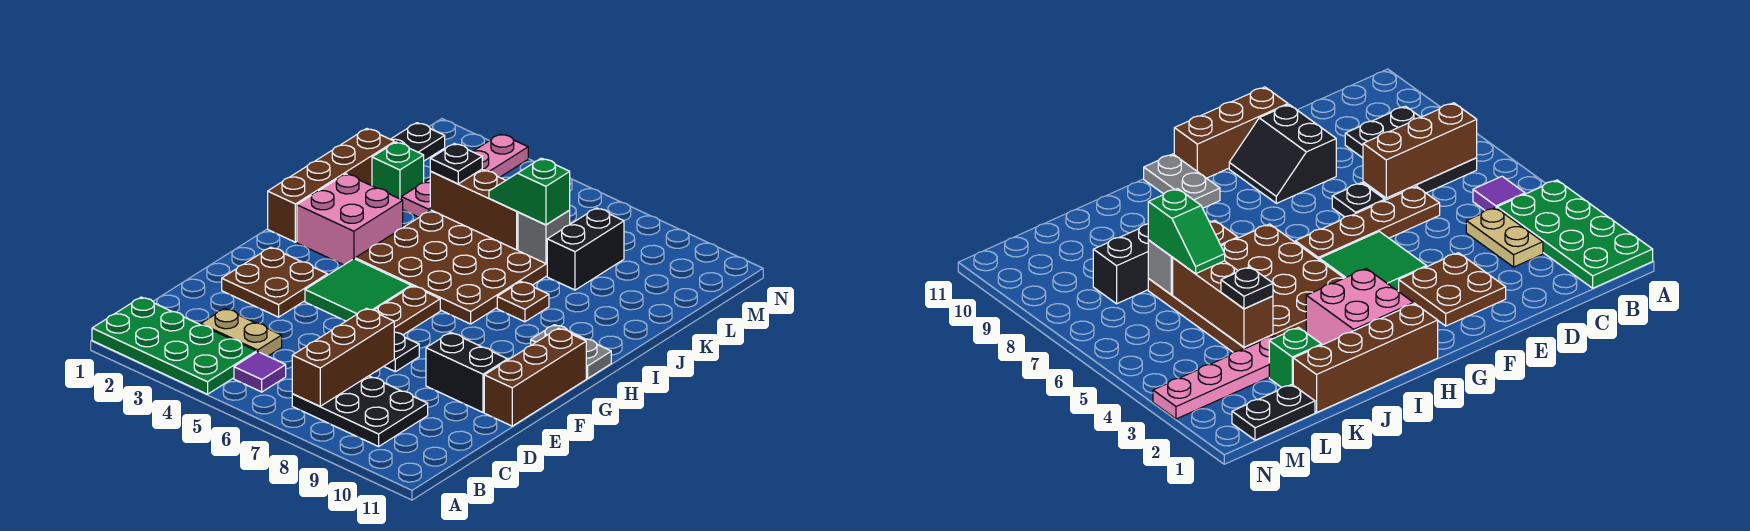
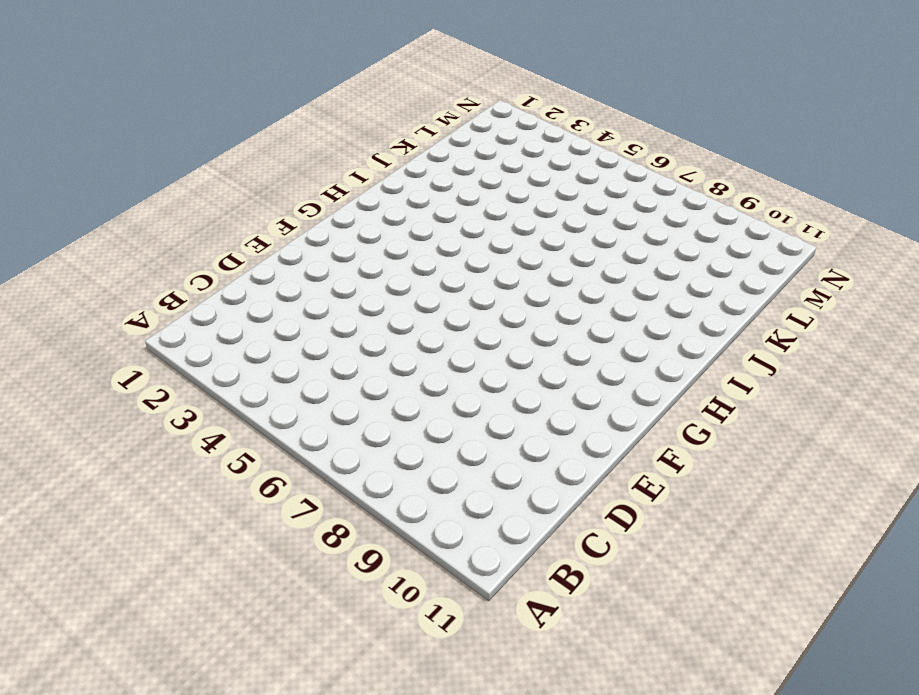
none -> green plate A1:B4 level 1
none -> purple tile B5 level 1
none -> black plate B7:C9 level 1

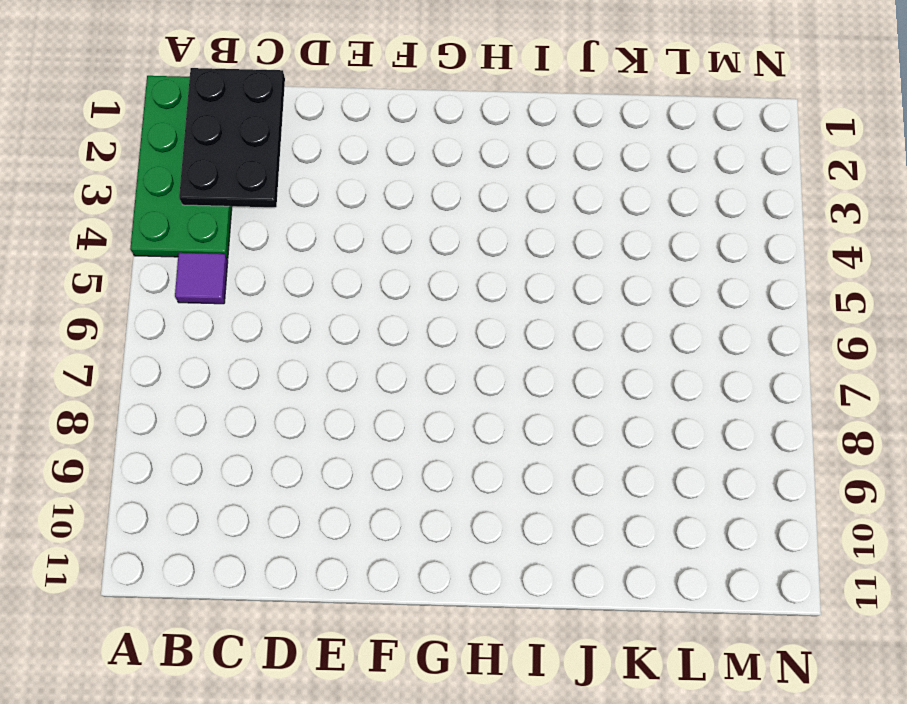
black plate B1:C3 level 2 -> black plate B7:C9 level 1
none -> tan plate C3:C4 level 1
none -> brown plate D6:G6 level 1
none -> brown plate E2:F3 level 1

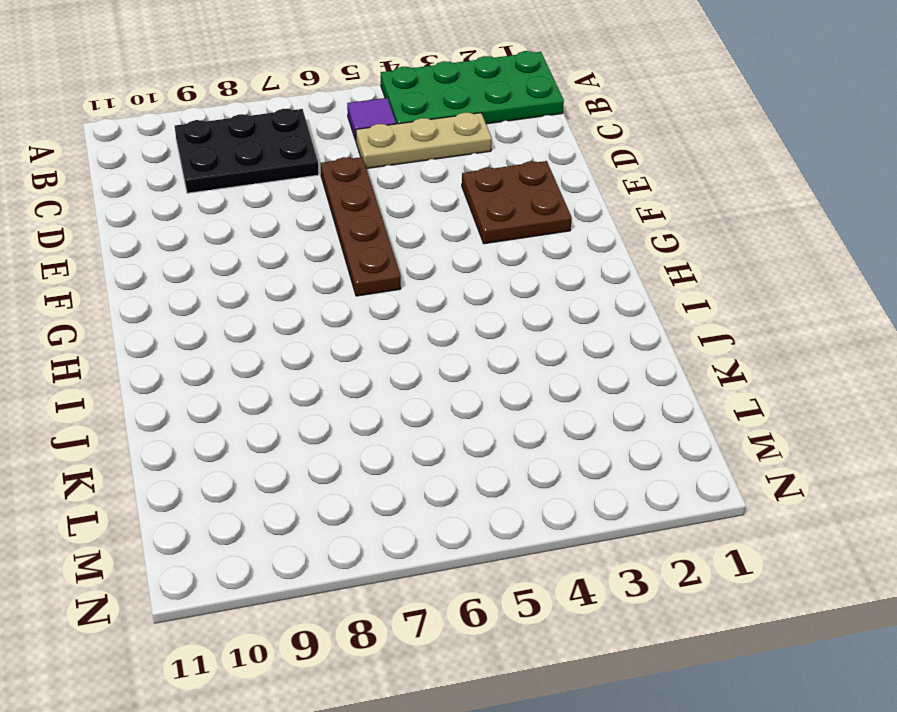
tan plate C3:C5 level 1 -> tan plate C3:C4 level 1
none -> black plate E7 level 1
none -> black slope E9:F10 level 1 top E
none -> brown brick E11:G11 level 1

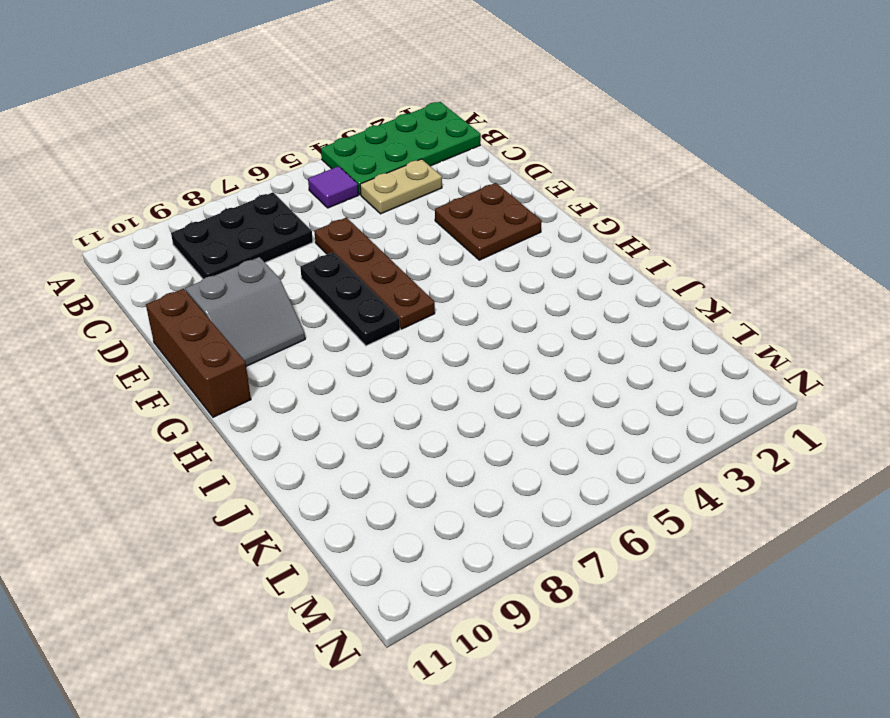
black plate E7:G7 level 1 -> black plate E7 level 1
grey slope E9:F10 level 1 top E -> black slope E9:F10 level 1 top E
none -> green tile F4:G5 level 1
none -> brown brick H1:K1 level 1
none -> pink brick H2:I3 level 1

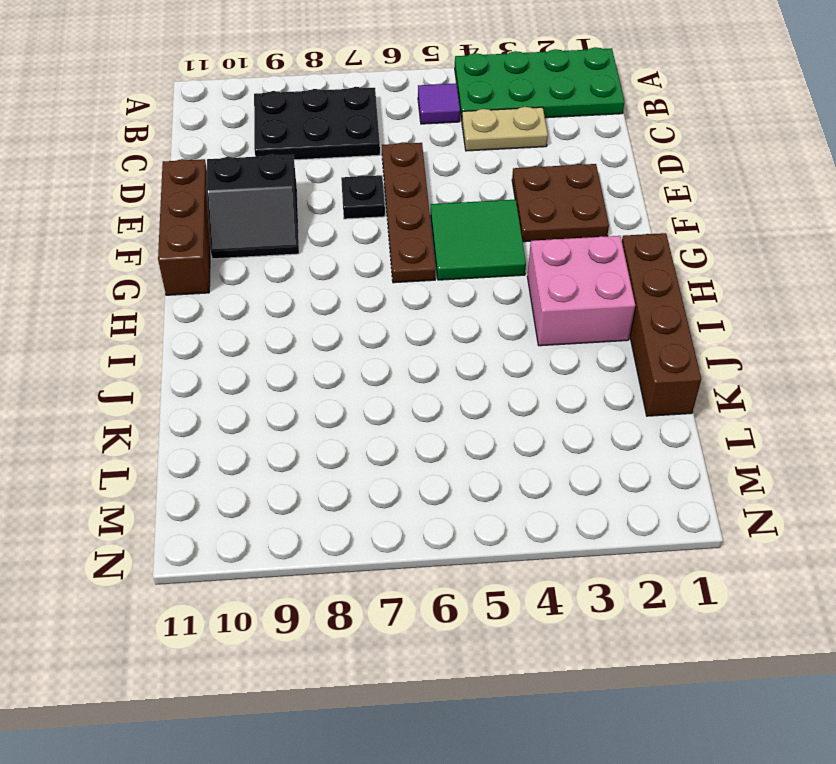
none -> brown plate H4:K7 level 1
none -> grey plate H10:H11 level 1
none -> brown plate I8 level 1

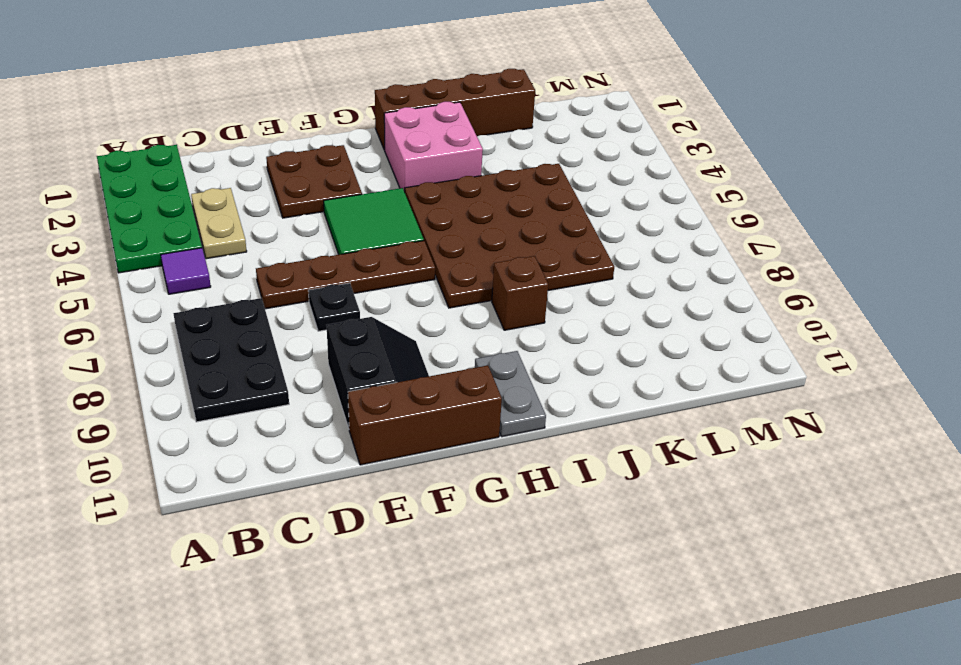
brown brick I8 level 1 -> brown plate I8 level 1
none -> green brick K2 level 1
none -> pink plate K3:N3 level 1
none -> black brick K8:L8 level 1

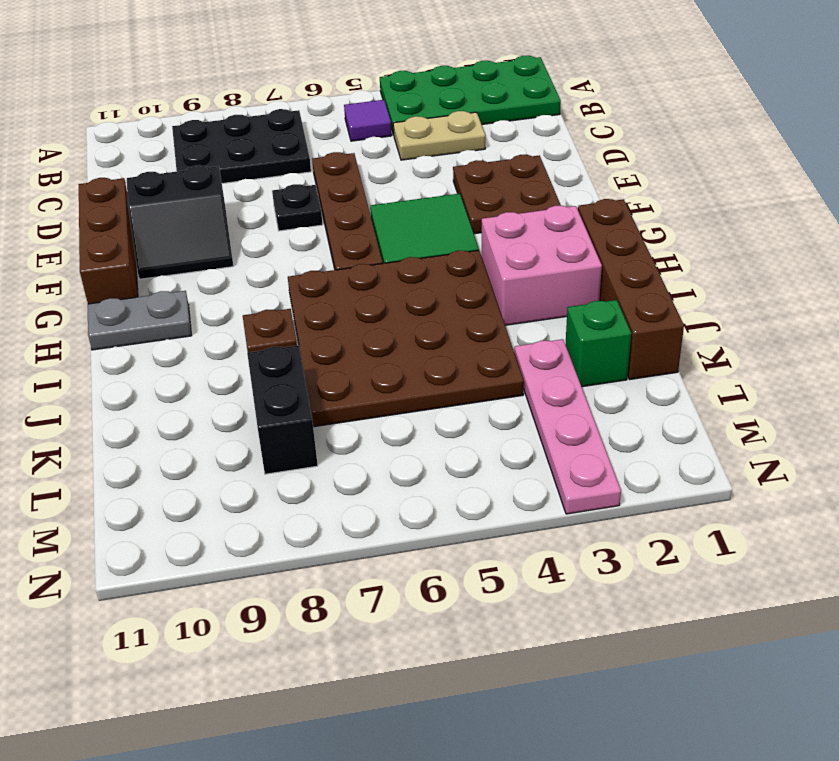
none -> black plate L1:M1 level 1
none -> brown brick B7:D7 level 2
none -> brown brick K4:K6 level 2

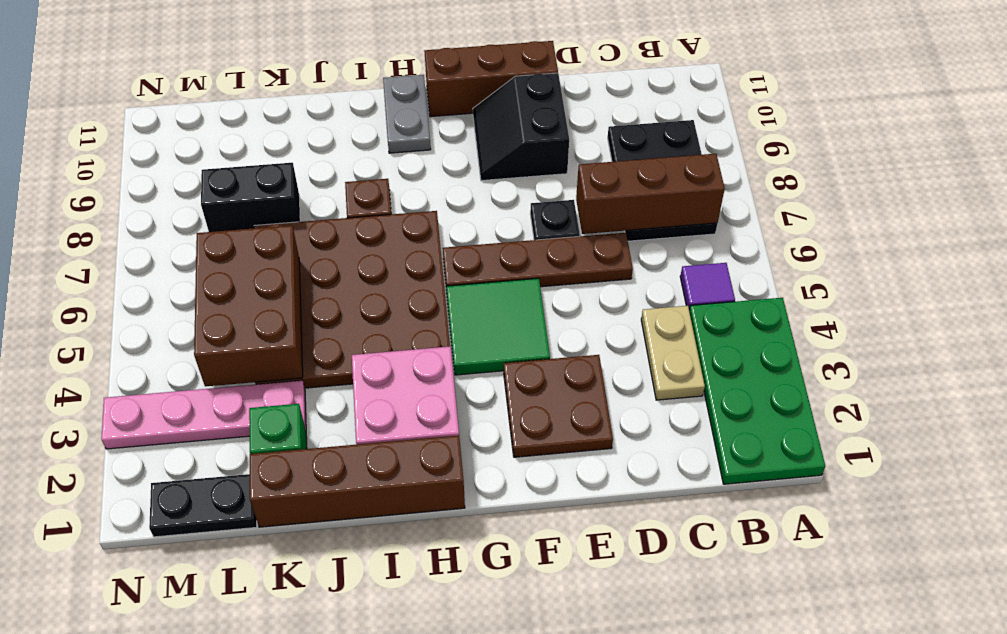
brown brick K4:L6 level 2 -> brown brick K4:K6 level 2
none -> grey brick K7 level 2
none -> black plate K4 level 3
none -> green slope K6:K7 level 3 top 7

